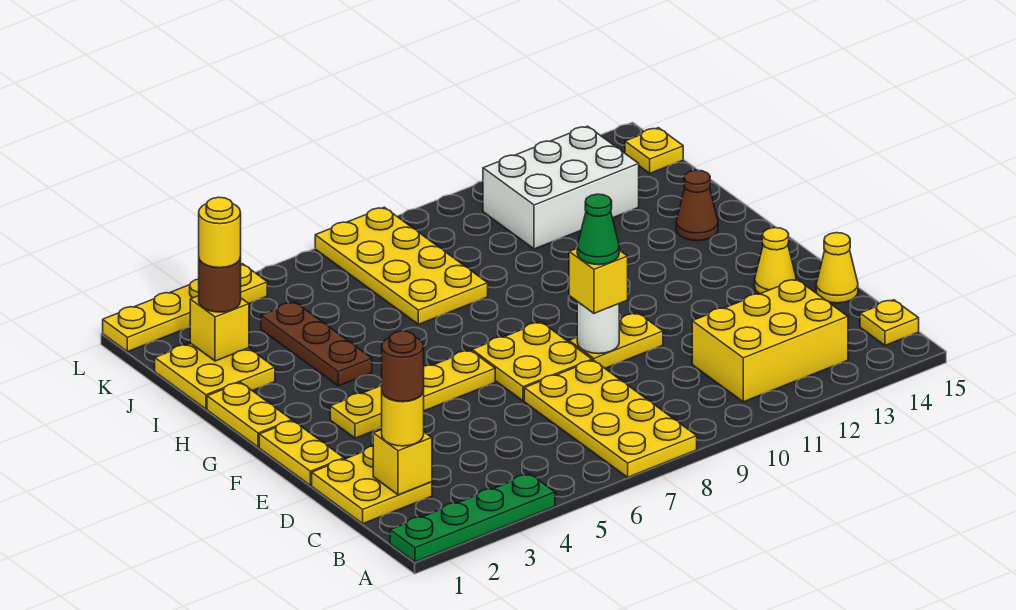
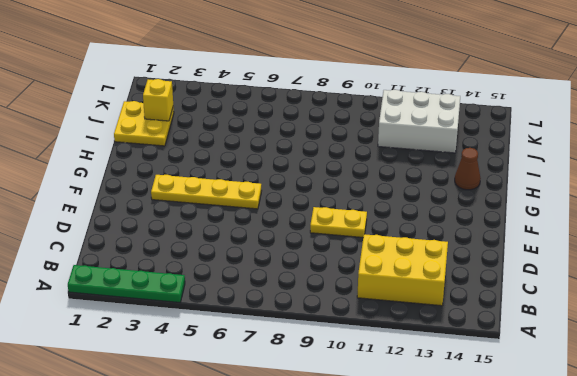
none -> yellow plate A7:D8 level 1
none -> yellow plate B15 level 1
none -> yellow plate C1:D2 level 1

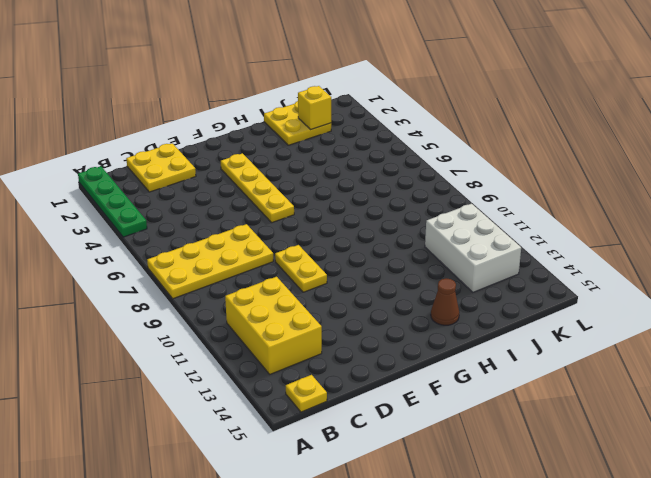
none -> yellow cone D15 level 1
none -> yellow plate E1:F1 level 1
none -> yellow plate E7:F8 level 1

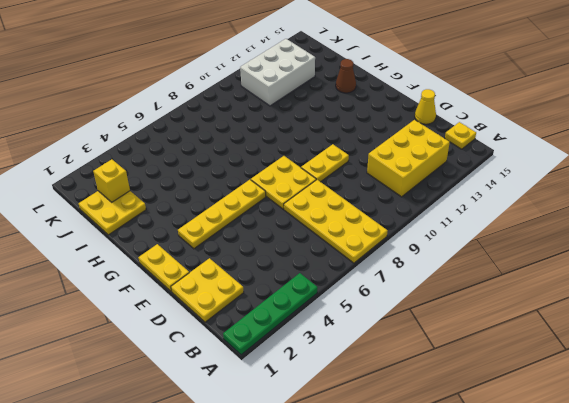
none -> yellow cone E14 level 1
none -> yellow plate G1:H1 level 1
none -> brown plate H4:J4 level 1

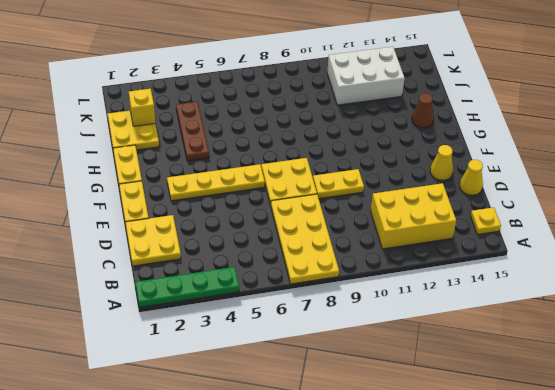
none -> yellow plate I7:L8 level 1
none -> yellow plate K15 level 1
none -> yellow plate L1:L4 level 1

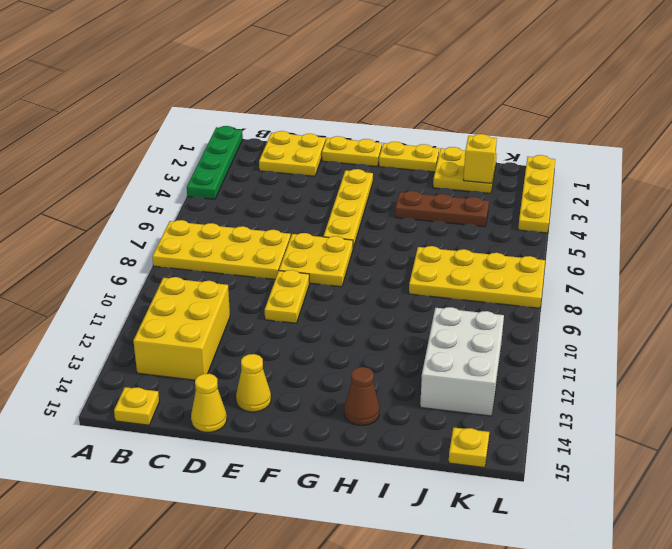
none -> yellow brick C2 level 2
none -> white round brick E9 level 2
none -> yellow round brick C2 level 3

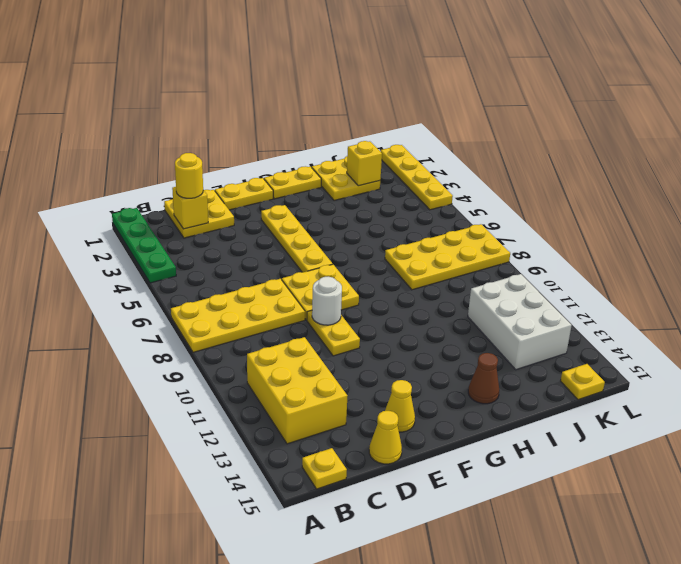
none -> brown plate H4:J4 level 1
none -> yellow brick E9 level 3
none -> brown round brick J2 level 3

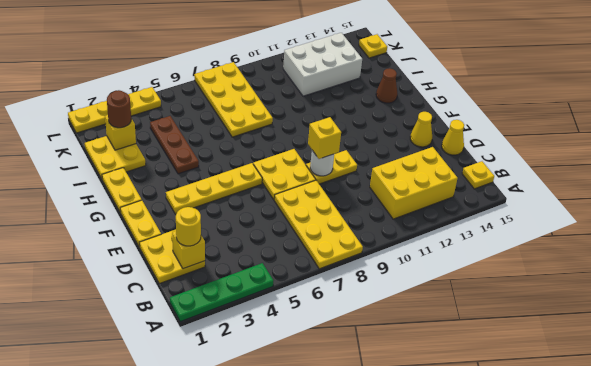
none -> brown round brick C2 level 4
none -> green cone E9 level 4
none -> yellow round brick J2 level 4

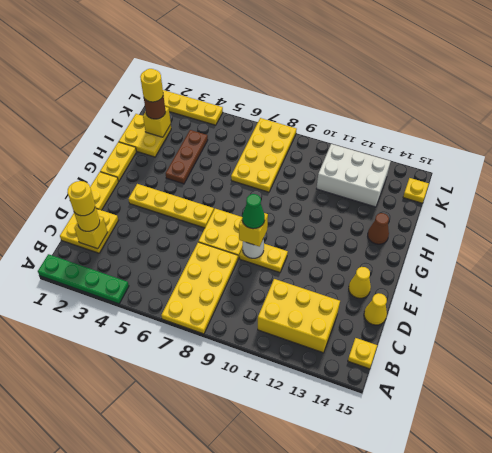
yellow round brick C2 level 4 -> brown round brick C2 level 4

